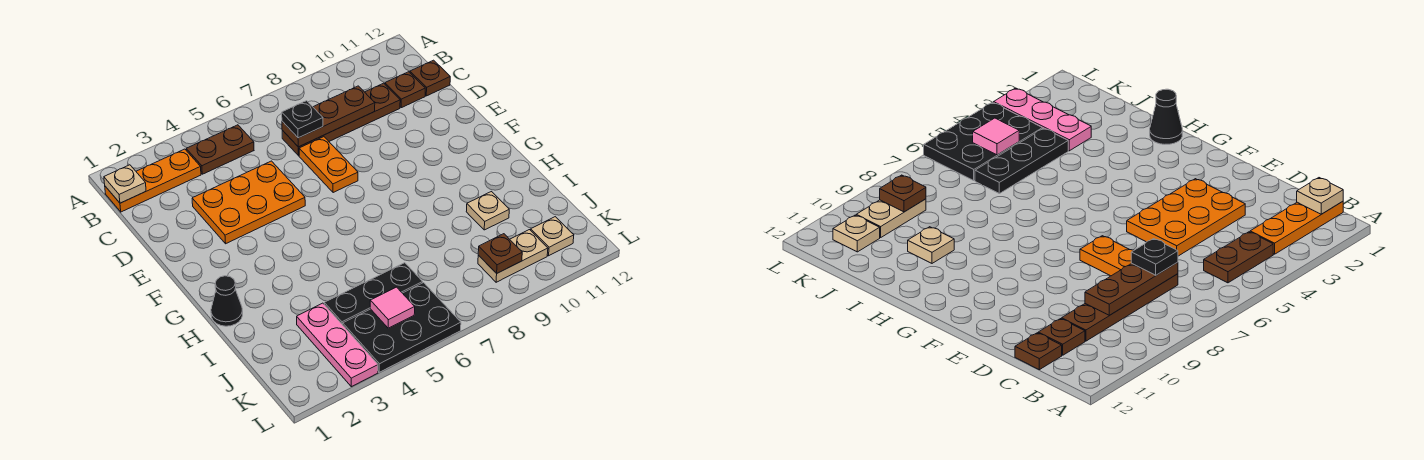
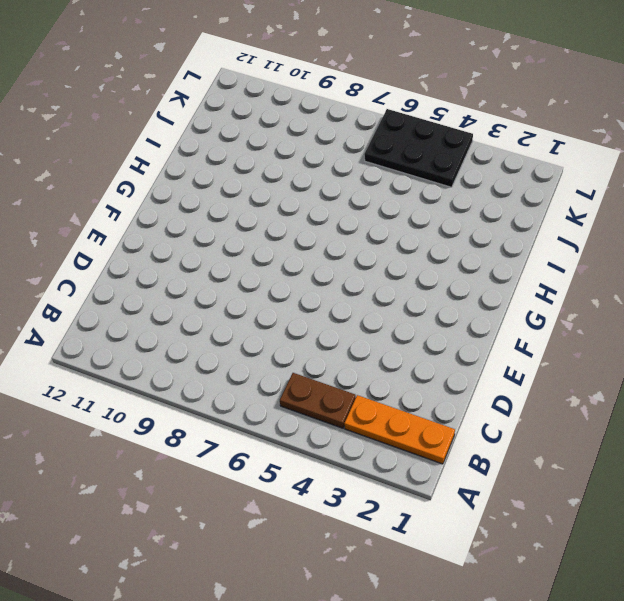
none -> brown plate C7:C10 level 1
none -> brown plate C11 level 1
none -> brown plate C12 level 1

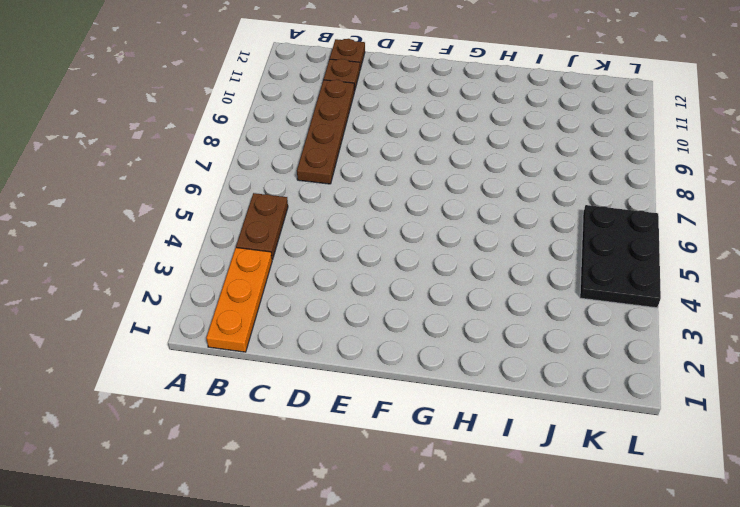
none -> orange plate D3:E5 level 1
none -> orange plate D7:E7 level 1
none -> black cone H1 level 1

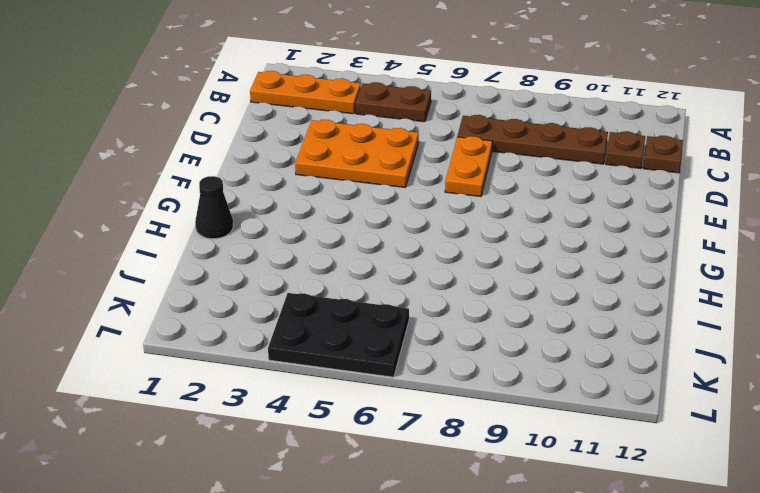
none -> tan plate I10 level 1
none -> pink plate J3:L3 level 1
none -> black plate J4:J6 level 1

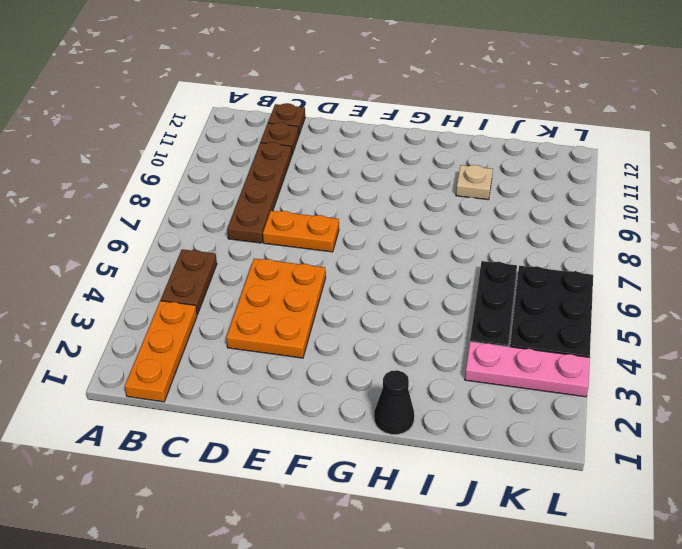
none -> tan plate K9:K10 level 1
none -> tan plate K11 level 1
none -> tan plate B1 level 2

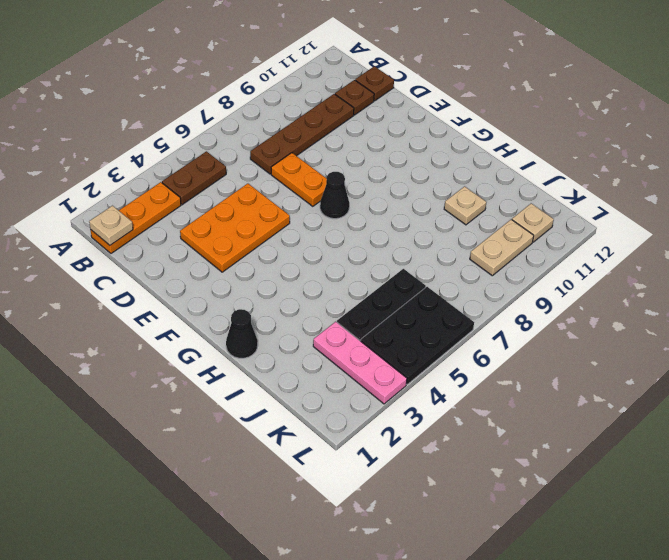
black cone F7 level 1 -> none
none -> brown plate C7:C9 level 2
none -> pink tile K5 level 2
none -> brown plate K9 level 2

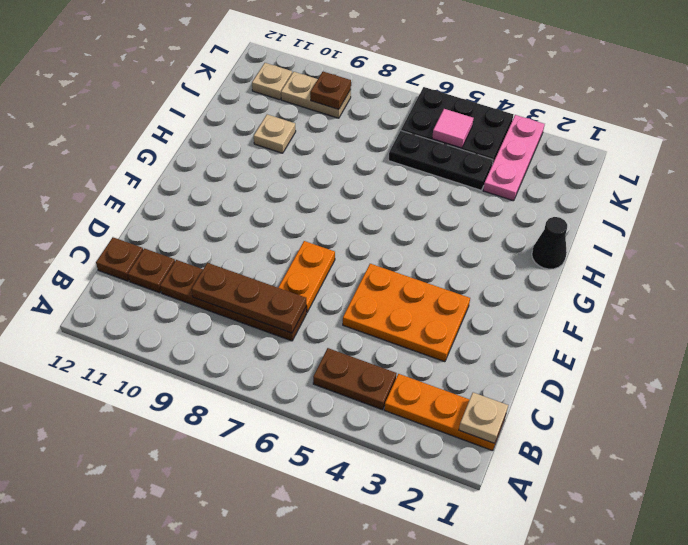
none -> black plate C7 level 3

